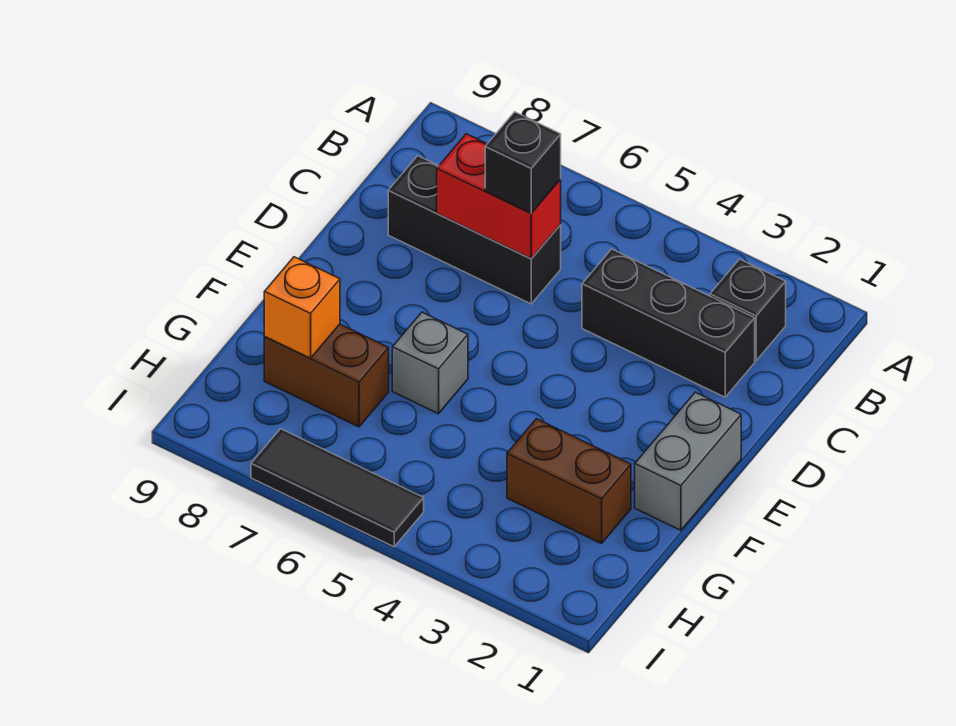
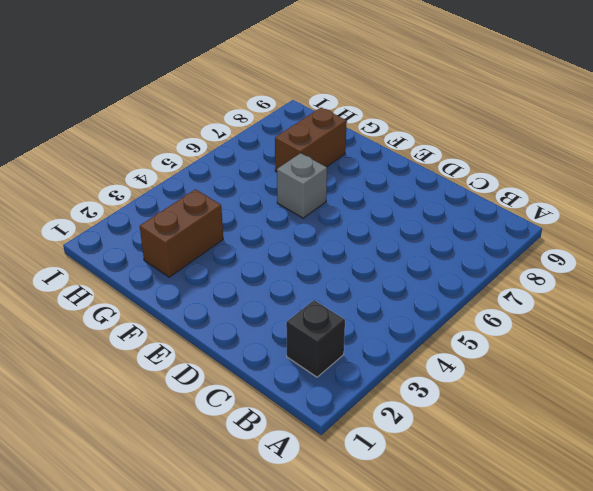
none -> black brick C2:C4 level 1
none -> black brick C6:C8 level 1

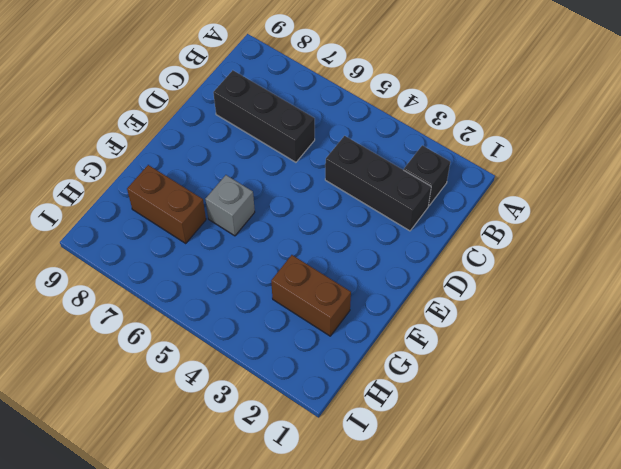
none -> grey brick E1:F1 level 1
none -> black tile I5:I7 level 1

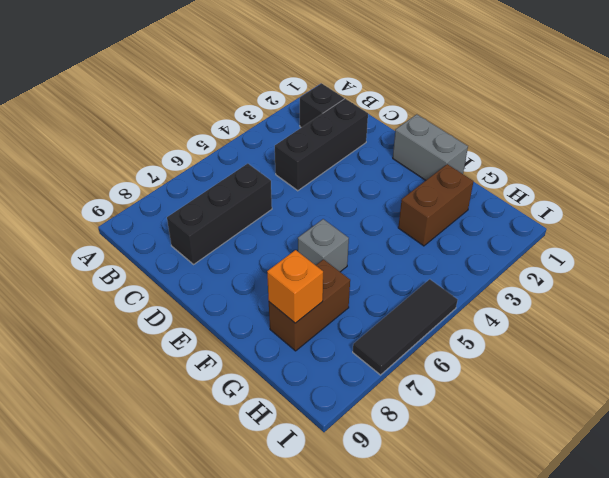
none -> red brick C6:C7 level 2
none -> black brick C6 level 3

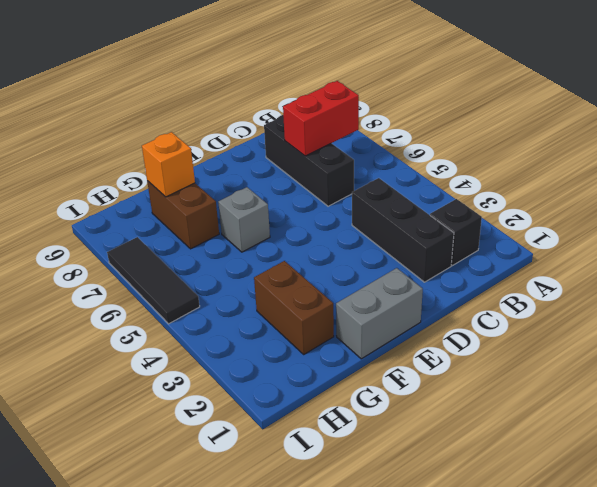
red brick B7:C7 level 2 -> red brick C6:C7 level 2
none -> black brick C6 level 3

